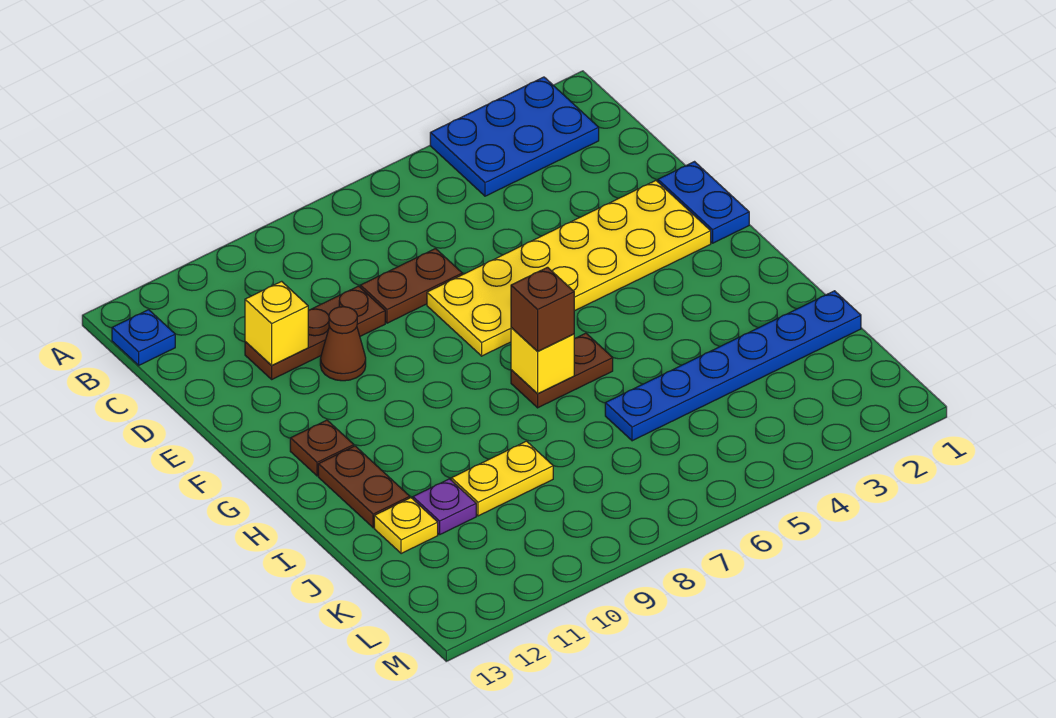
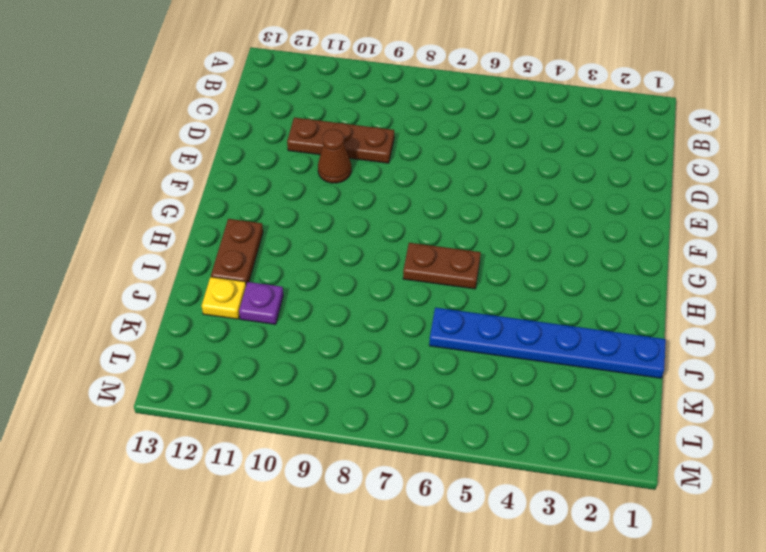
none -> blue plate A2:B4 level 1
none -> blue plate B13 level 1
none -> brown plate D7:D8 level 1

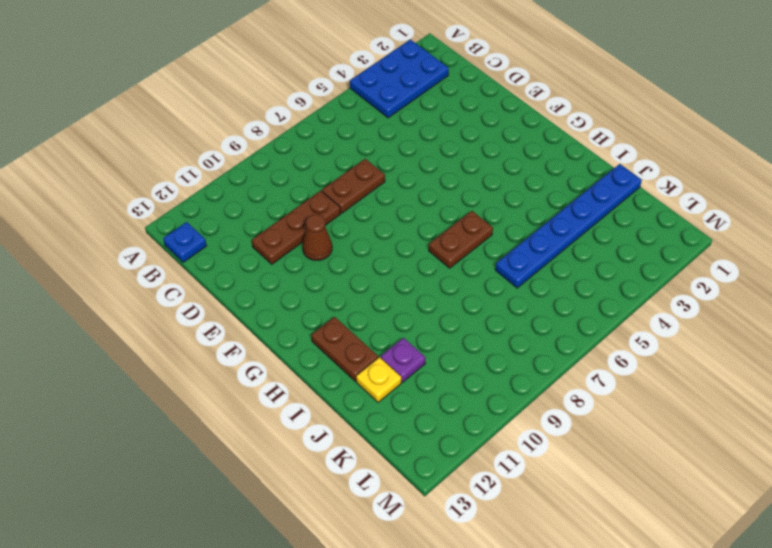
none -> blue plate E1:F1 level 1
none -> yellow plate E2:F7 level 1
none -> brown plate G12 level 1

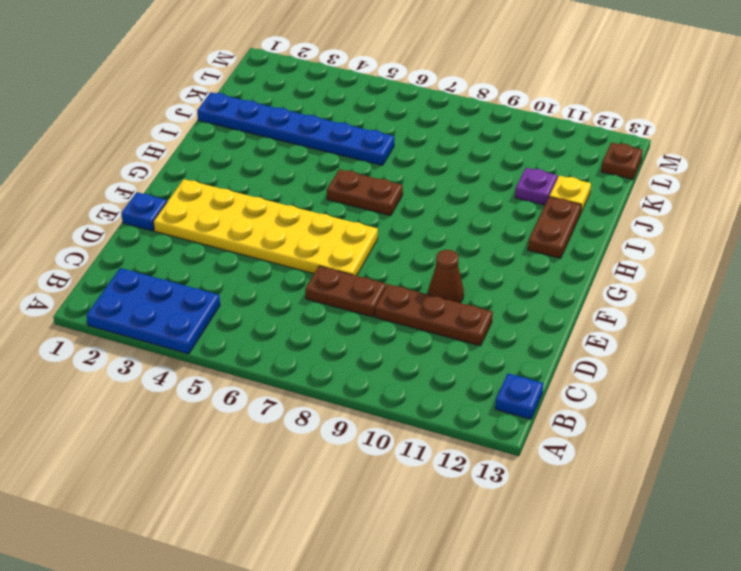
blue plate E1 level 1 -> blue plate E1:F1 level 1
brown plate L13 level 1 -> brown plate G12 level 1
none -> yellow plate J9:J10 level 1
none -> yellow brick D11 level 2
none -> yellow brick H7 level 2

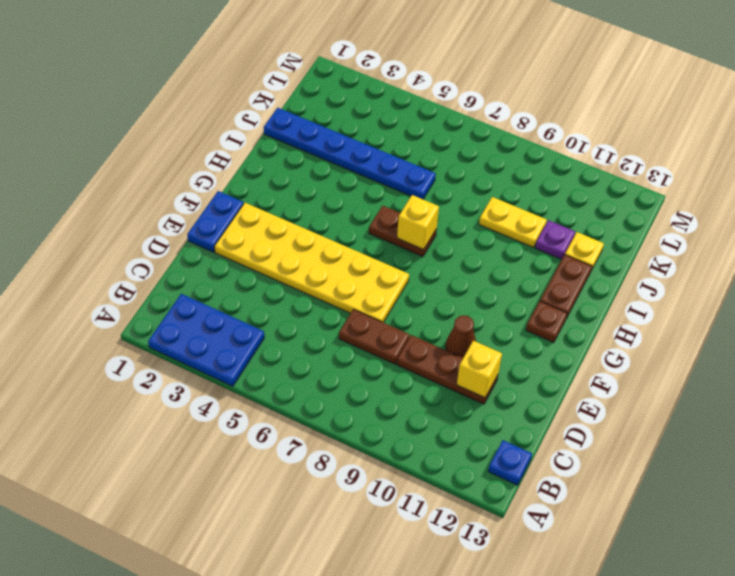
none -> brown brick H7 level 3

